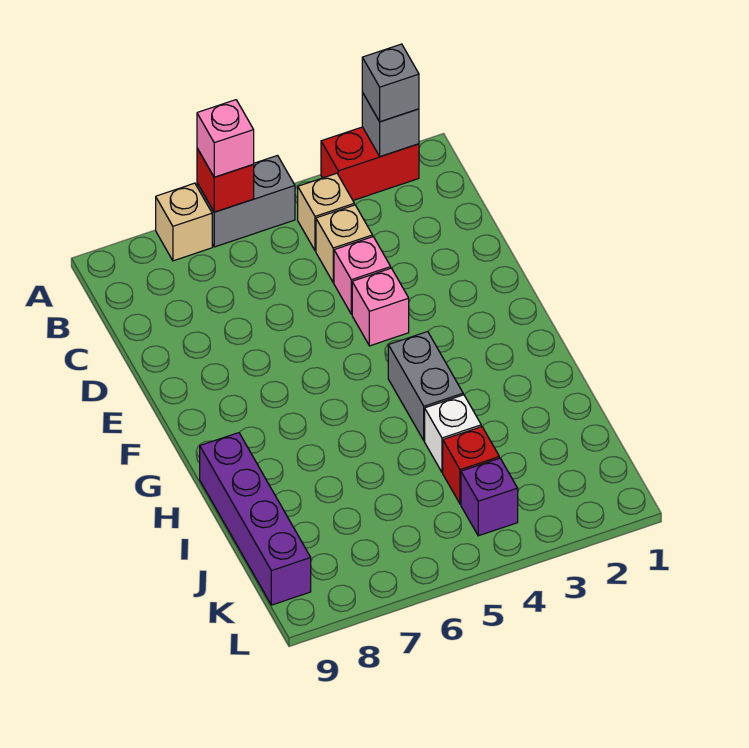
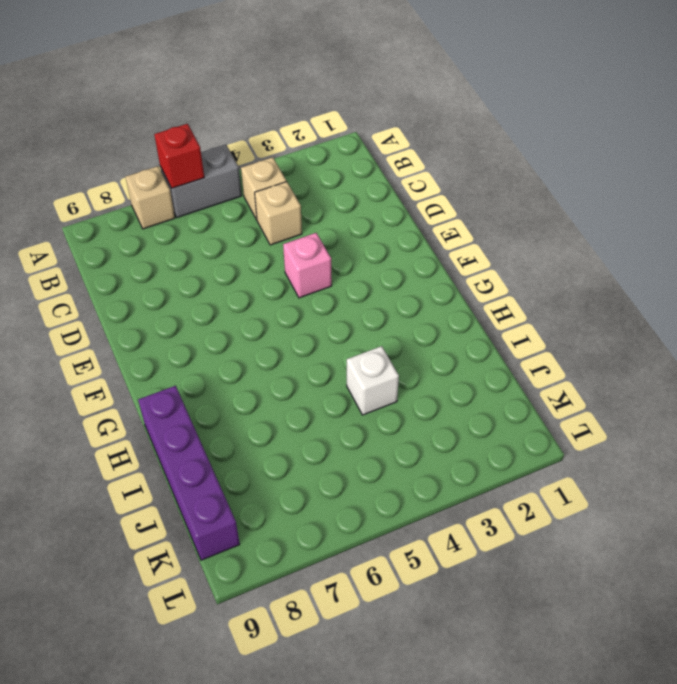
none -> red brick A2:A3 level 1
none -> pink brick D4 level 1
none -> grey brick G4:H4 level 1

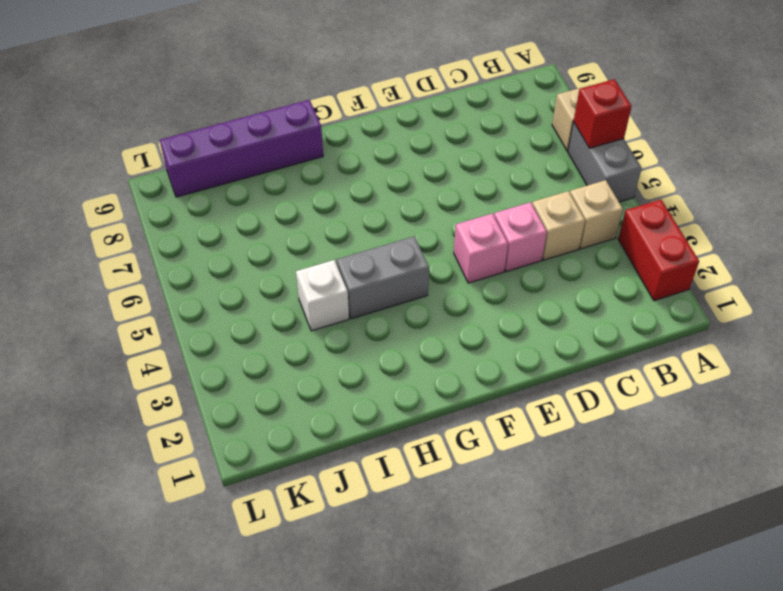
none -> red brick J4 level 1
none -> purple brick K4 level 1
none -> grey brick A2 level 2

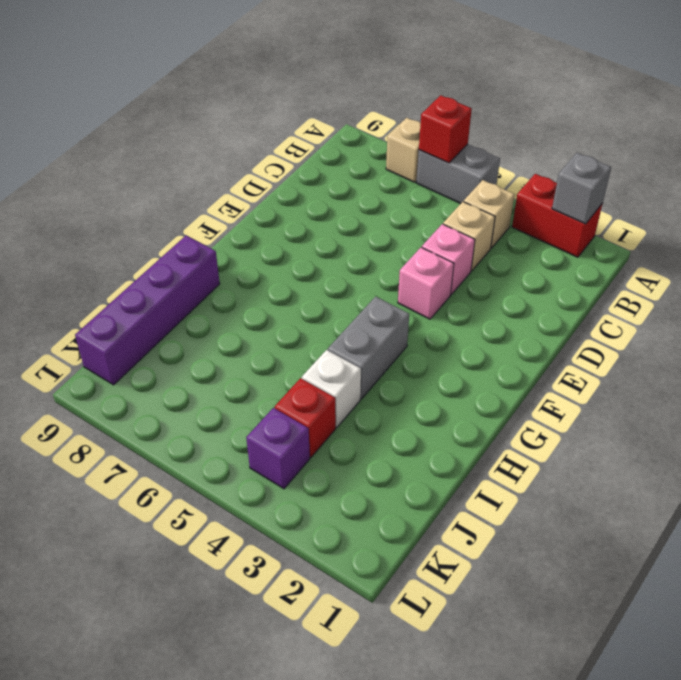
none -> grey brick A2 level 3
none -> pink brick A6 level 3

